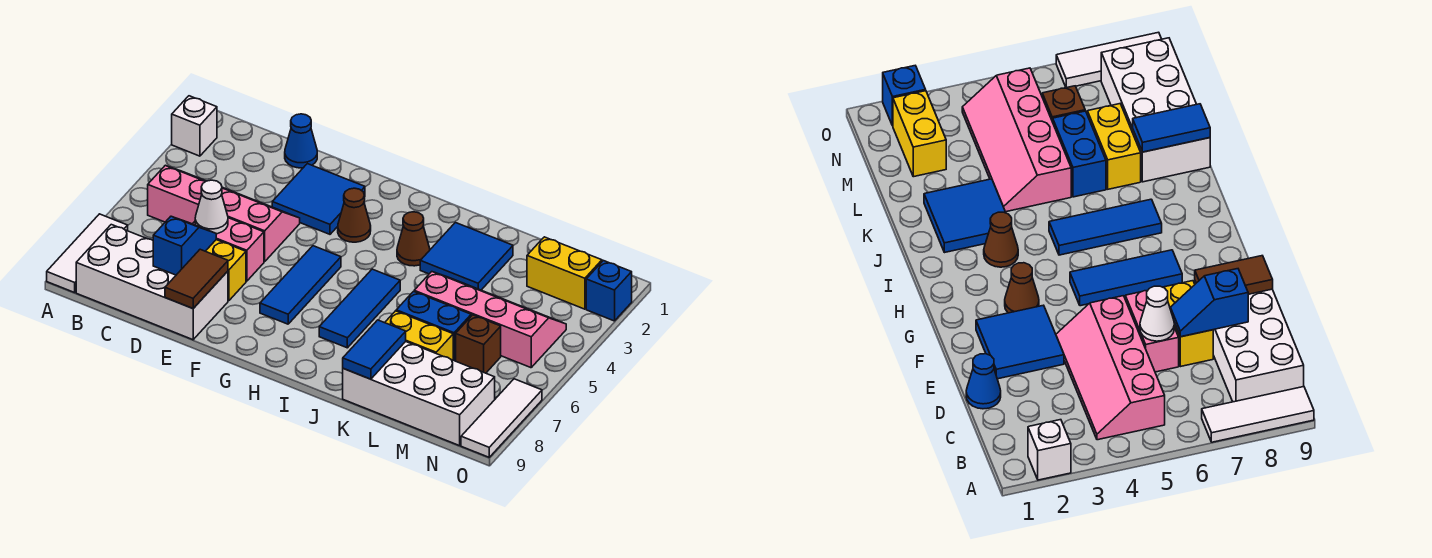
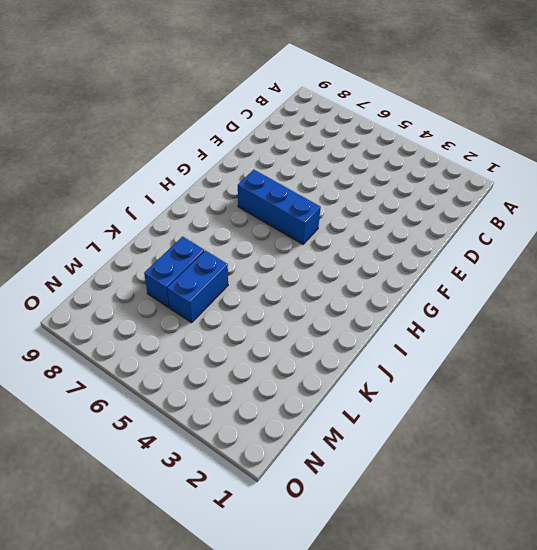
blue brick G5:G7 level 1 -> blue tile G5:G7 level 1
blue brick K7:L7 level 1 -> yellow brick K7:L7 level 1
none -> white brick A2 level 1
none -> white tile A7:A9 level 1
none -> pink slope B4:E5 level 1 top 5

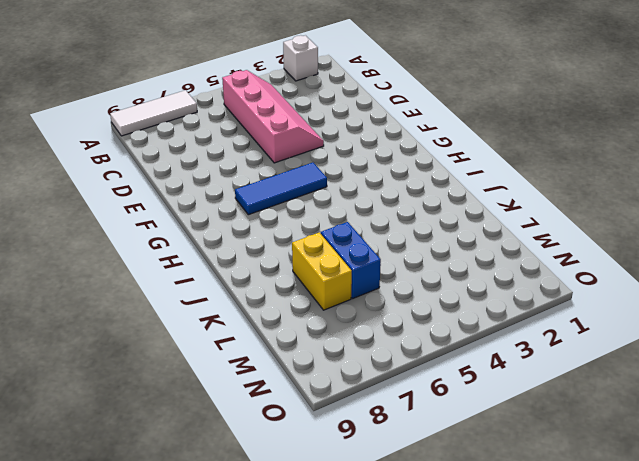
none -> white brick B8:E9 level 1
none -> blue cone D1 level 1
none -> pink brick D6:E6 level 1

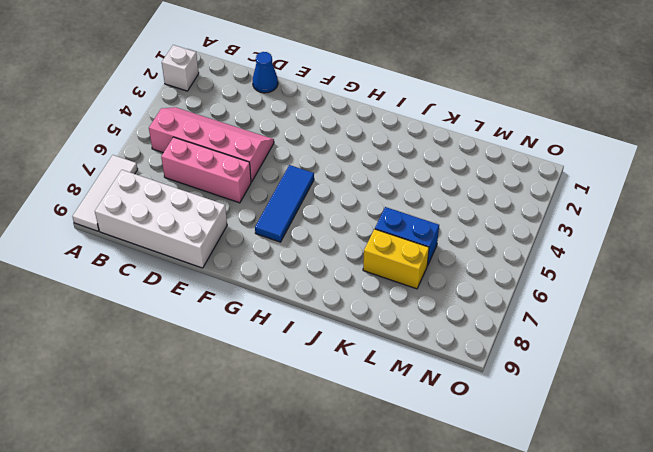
pink brick C6:E6 level 1 -> pink brick D6:E6 level 1
none -> yellow brick D7:E7 level 1
none -> blue tile E2:F3 level 1
none -> brown cone G3 level 1

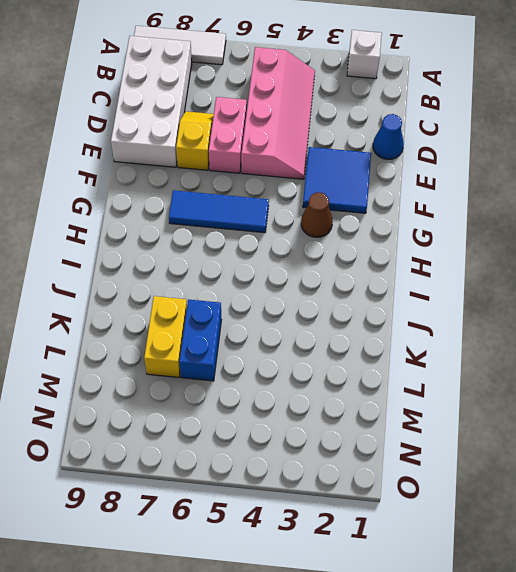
yellow slope D7:E7 level 1 top E -> yellow brick D7:E7 level 1
none -> brown cone I3 level 1
none -> blue tile I5:I7 level 1
none -> blue tile J2:K3 level 1

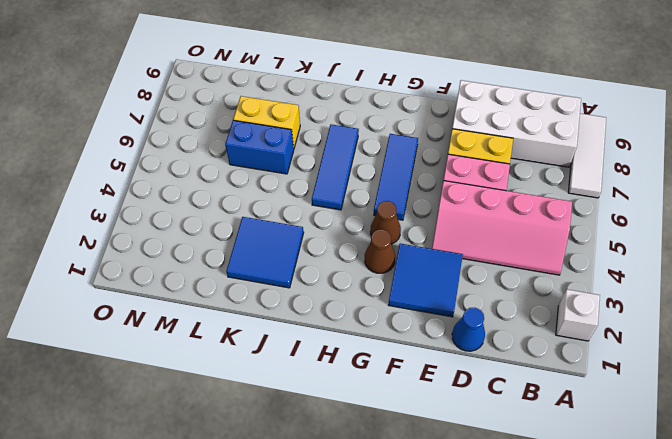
brown cone G4 level 1 -> brown cone I3 level 1
none -> pink slope K4:N5 level 1 top 5
none -> white brick K8:N9 level 1
none -> yellow brick M2:N2 level 1

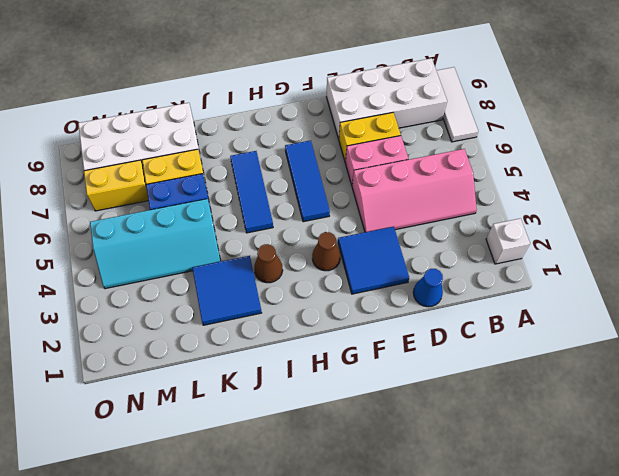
cyan slope K4:N5 level 1 top 5 -> pink slope K4:N5 level 1 top 5
yellow brick M7:N7 level 1 -> yellow brick M2:N2 level 1
none -> brown brick M6 level 1
none -> blue brick O2 level 1
none -> white tile O7:O9 level 1

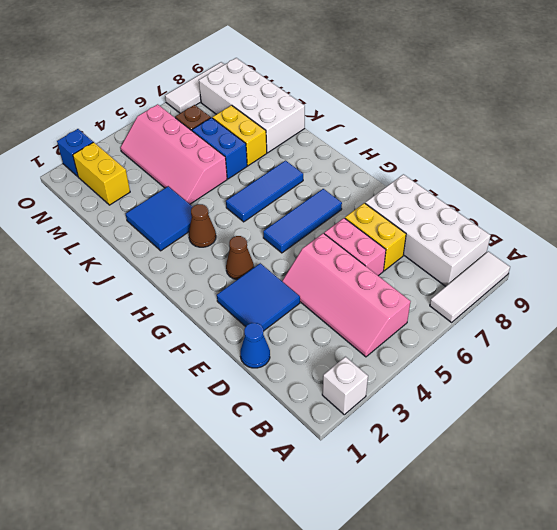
none -> white cone D6 level 2
none -> blue slope D7:D8 level 2 top 8
none -> brown tile E8:E9 level 2

